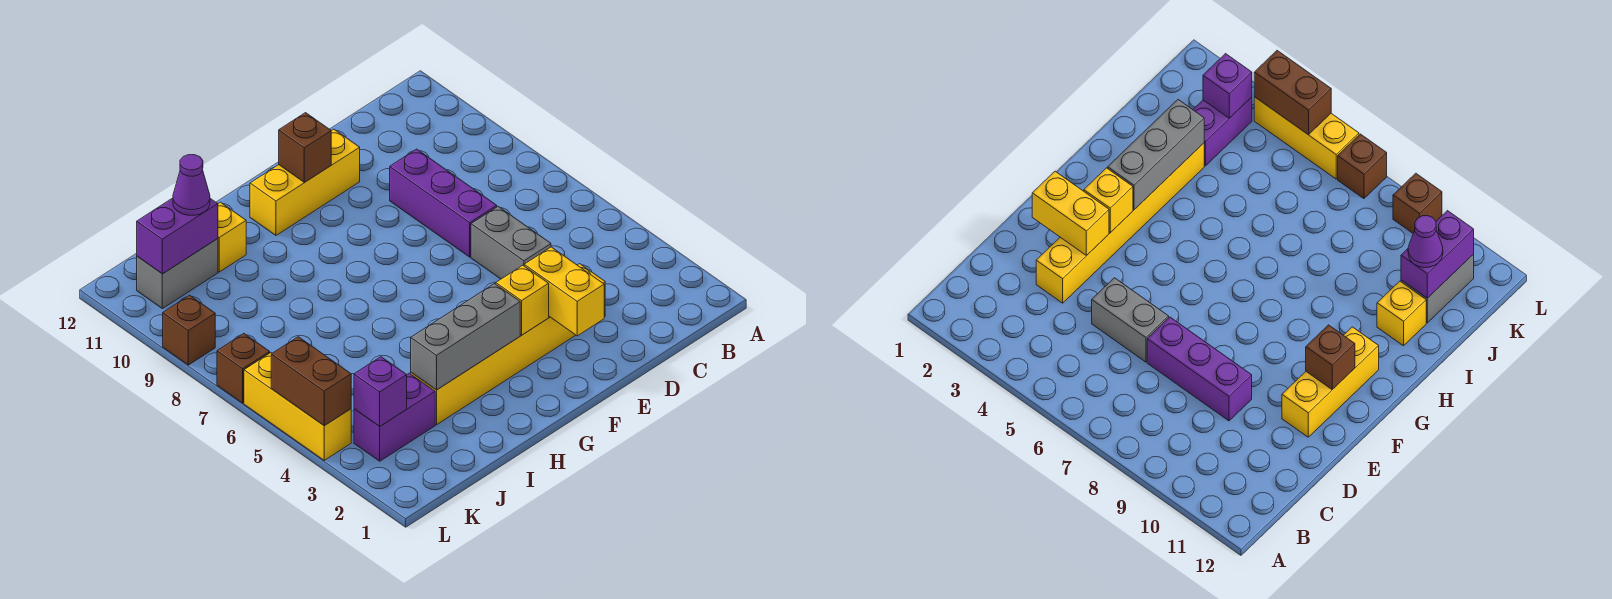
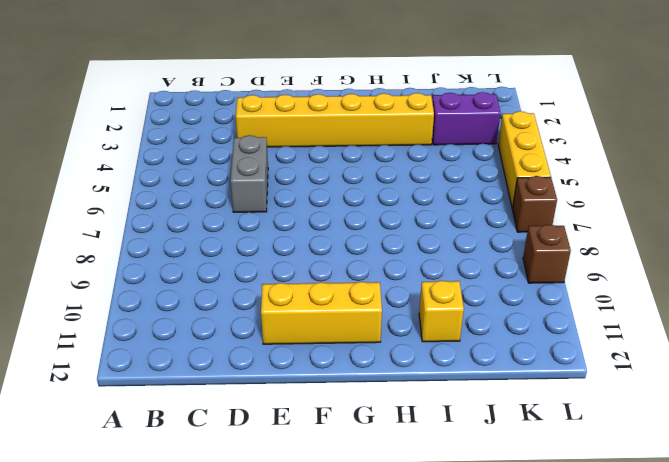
none -> purple brick D7:D9 level 1
none -> grey brick J11:K11 level 1
none -> yellow brick E2:E3 level 2

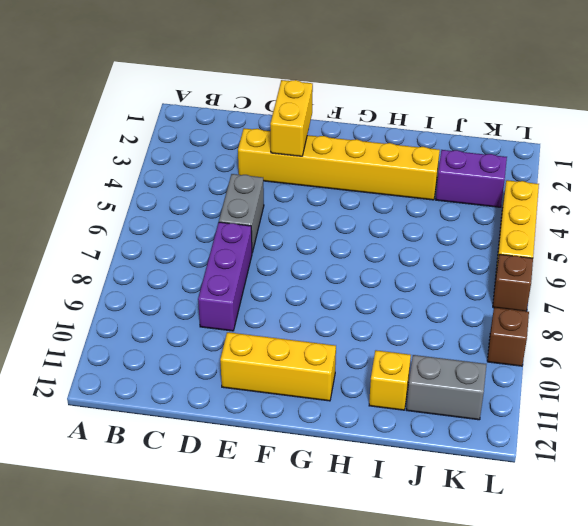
none -> yellow brick F3 level 2
none -> brown brick F11 level 2
none -> grey brick G3:I3 level 2

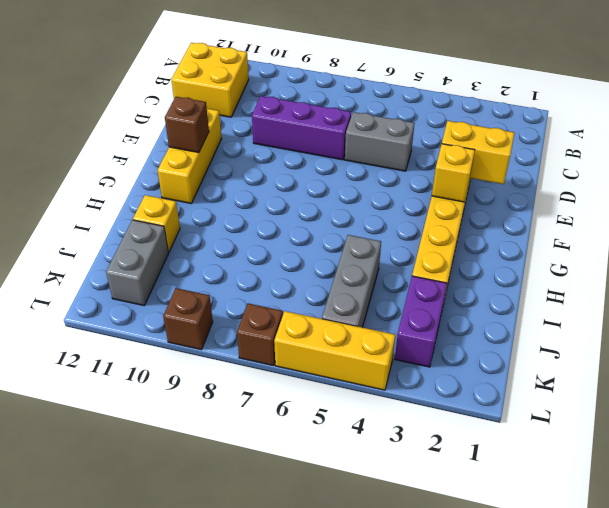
yellow brick B11:C12 level 1 -> none
grey brick I5:K5 level 1 -> grey brick G3:I3 level 2
none -> purple brick J11:K11 level 2
none -> purple brick K3 level 2
none -> brown brick L4:L5 level 2

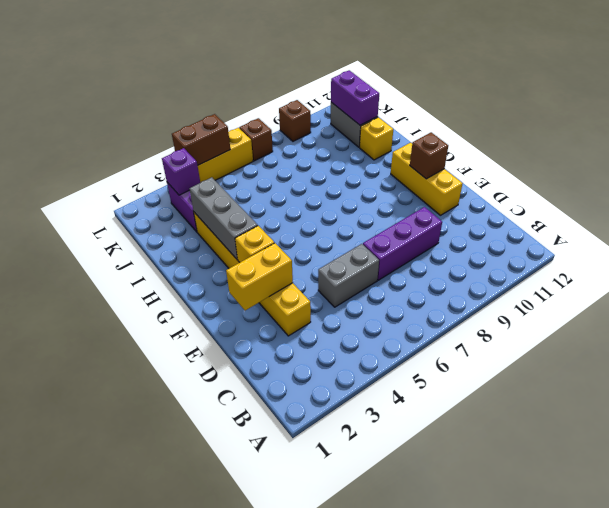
none -> purple cone J11 level 3

